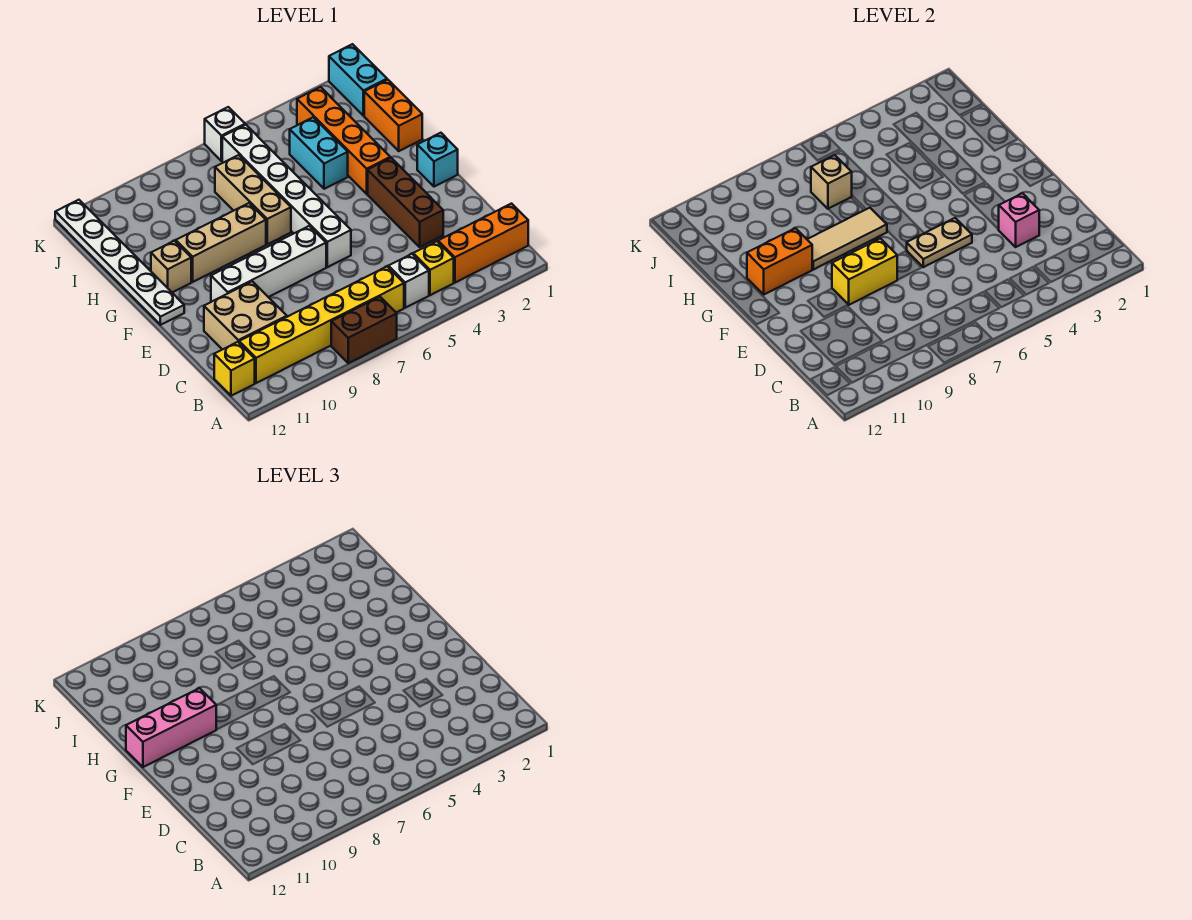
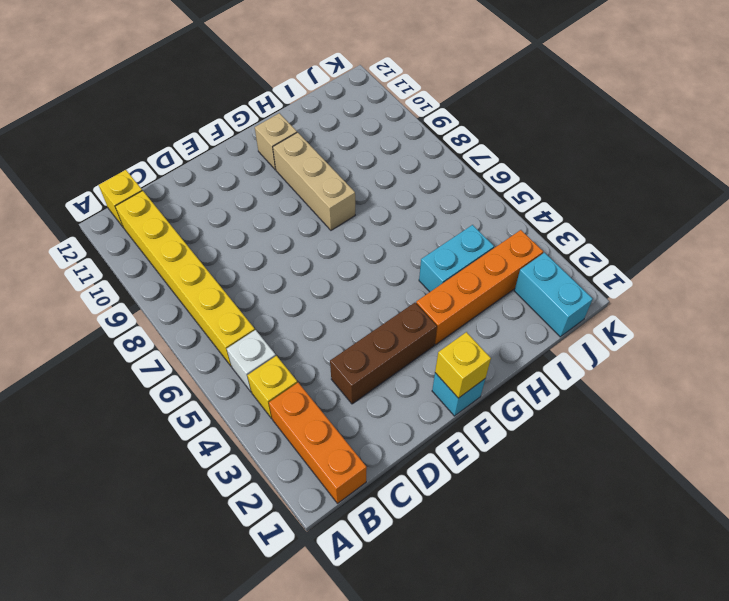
yellow brick F1 level 2 -> none
cyan brick J1:J2 level 1 -> cyan brick J1:K1 level 1
none -> brown brick A7:A8 level 1
none -> tan brick C10:D11 level 1
none -> white brick E6:J6 level 1

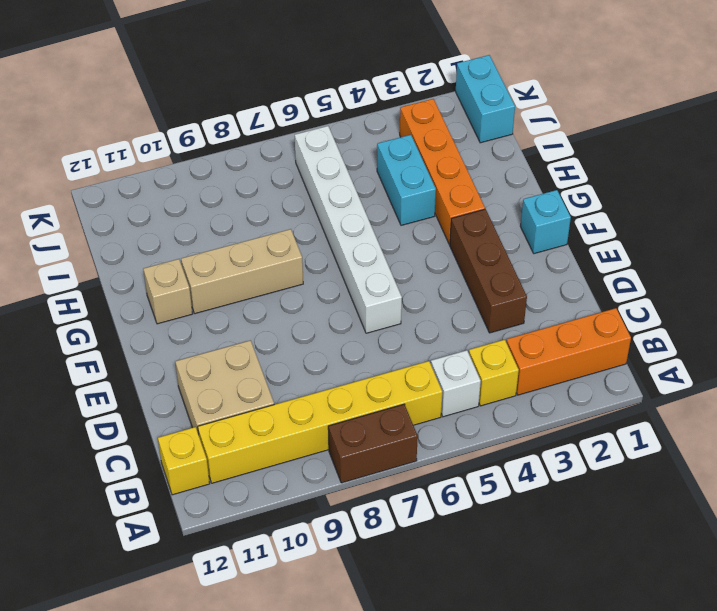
none -> white brick E7:E10 level 1
none -> white plate F12:K12 level 1
none -> tan brick G7:I7 level 1

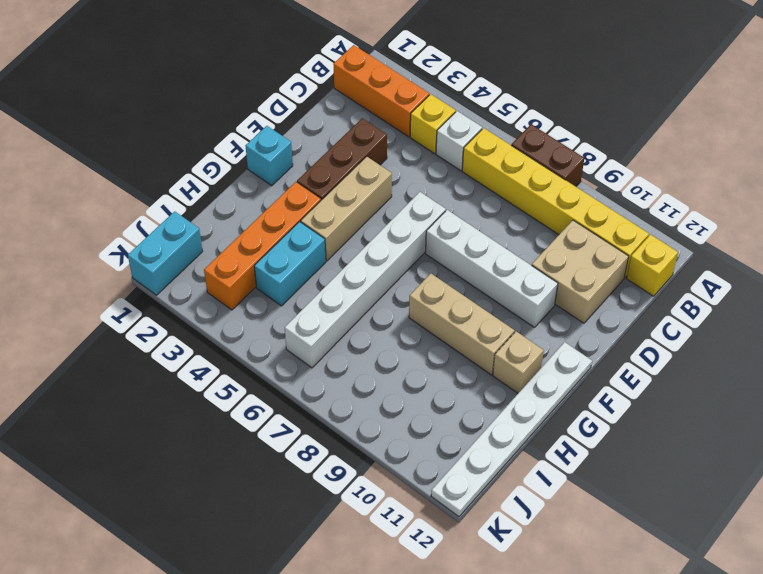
tan brick E4:G4 level 1 -> tan brick G7:I7 level 1
none -> orange brick H1:I1 level 1
none -> white brick K6 level 1
none -> pink brick D3 level 2

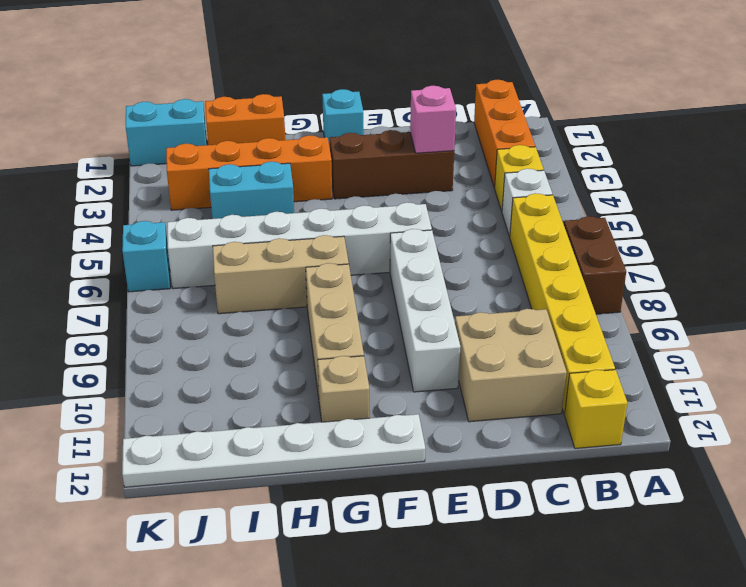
cyan brick K6 level 1 -> white brick K6 level 1
none -> tan plate E5:E6 level 2
none -> yellow brick E8:E9 level 2
none -> tan tile G7:G9 level 2

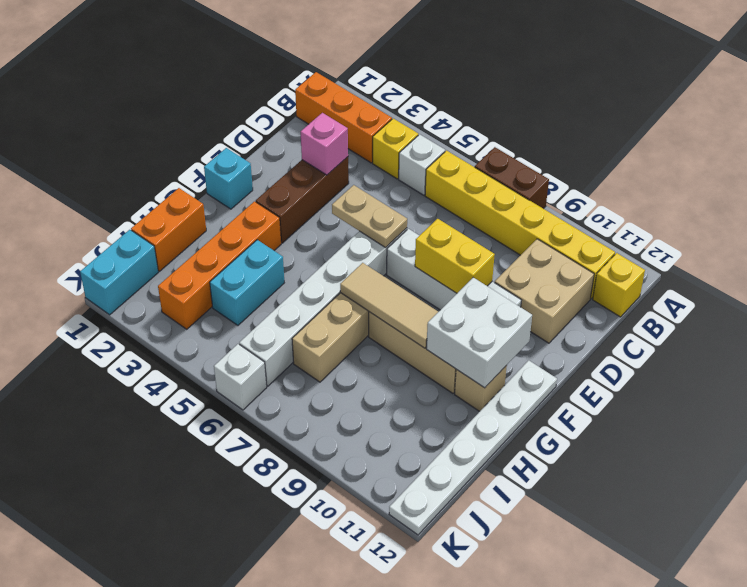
white brick F10:G11 level 2 -> orange brick G10:G11 level 2
none -> tan brick I7 level 2
none -> pink brick G10:G12 level 3

